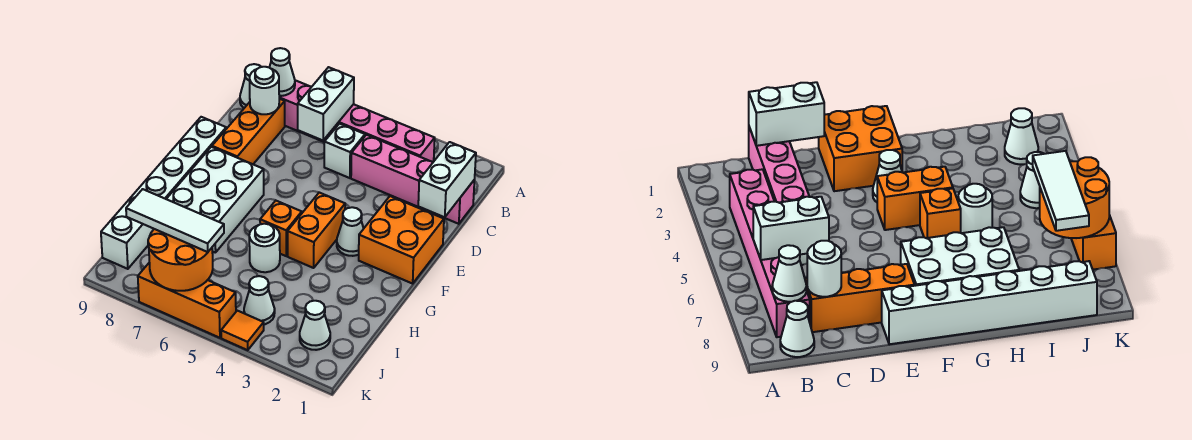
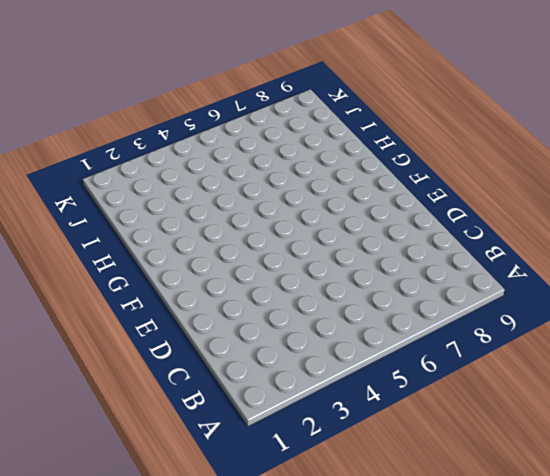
none -> pink brick B3:B8 level 1
none -> white cone B9 level 1
none -> pink brick C1:C4 level 1

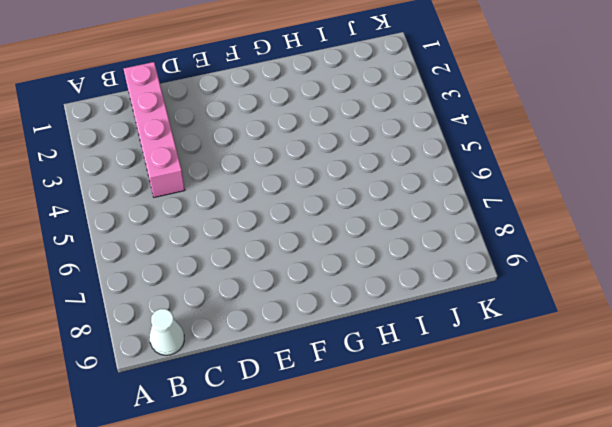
none -> pink brick B3:B8 level 1
none -> white brick C5 level 1
none -> orange brick C8:E8 level 1

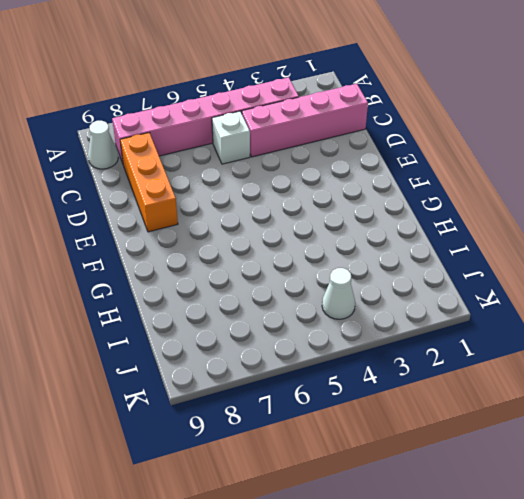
none -> orange brick E1:F2 level 1
none -> white brick E9:J9 level 1
none -> white cone F3 level 1

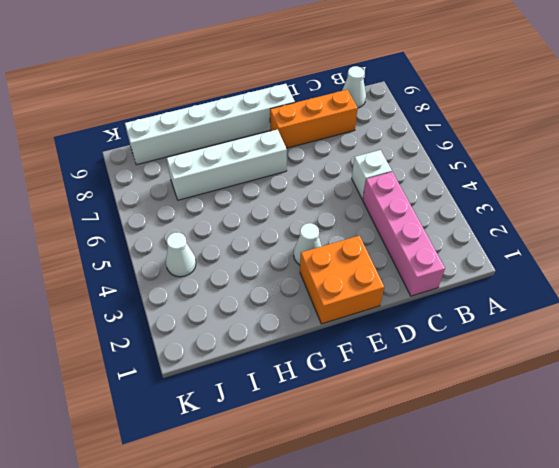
white brick F7:I7 level 1 -> white brick F7:H8 level 1
none -> pink brick B3:B8 level 1
none -> orange brick F4:G4 level 1
none -> orange brick G5 level 1

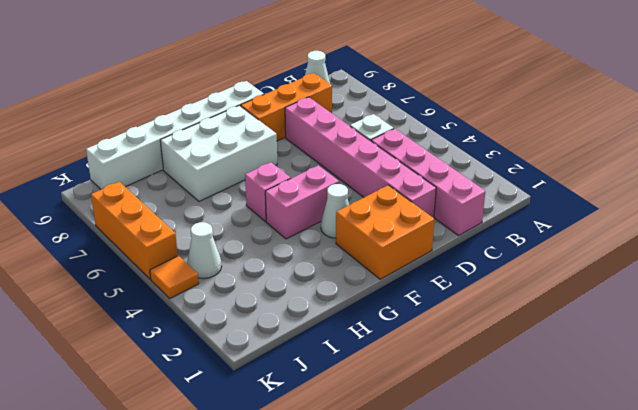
pink brick D2:D7 level 1 -> pink brick B3:B8 level 1
pink brick F4:G4 level 1 -> orange brick F4:G4 level 1
pink brick G5 level 1 -> orange brick G5 level 1
none -> white round brick H5 level 1
none -> white cone J2 level 1
none -> white brick B6:C6 level 2

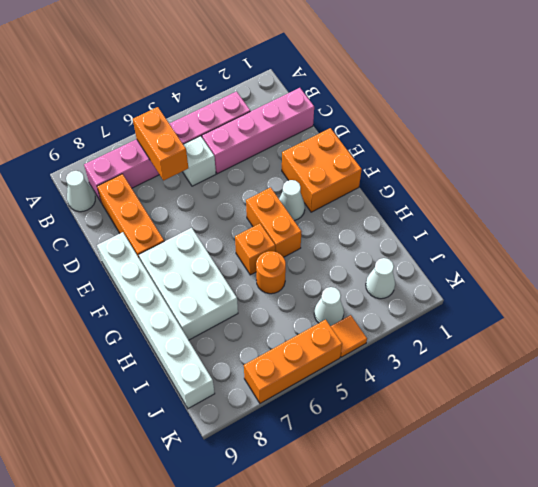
orange brick B6:C6 level 2 -> white brick B6:C6 level 2
orange round brick H5 level 1 -> white round brick H5 level 1
none -> white cone B8 level 2
none -> white brick C1:D1 level 2
none -> white round brick C8 level 2

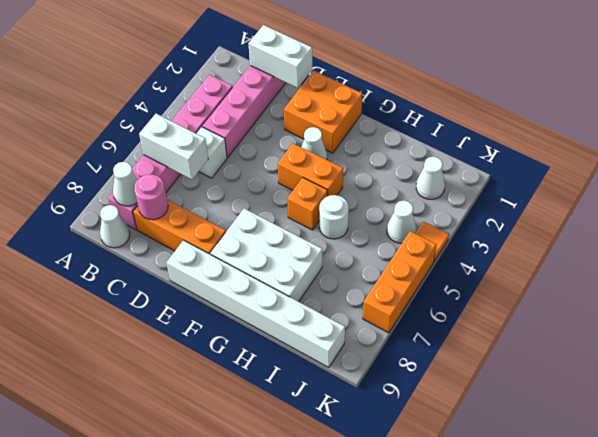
pink round brick C8 level 2 -> white round brick C8 level 2
none -> orange round brick J6:K7 level 2
none -> white tile J6:J8 level 3

